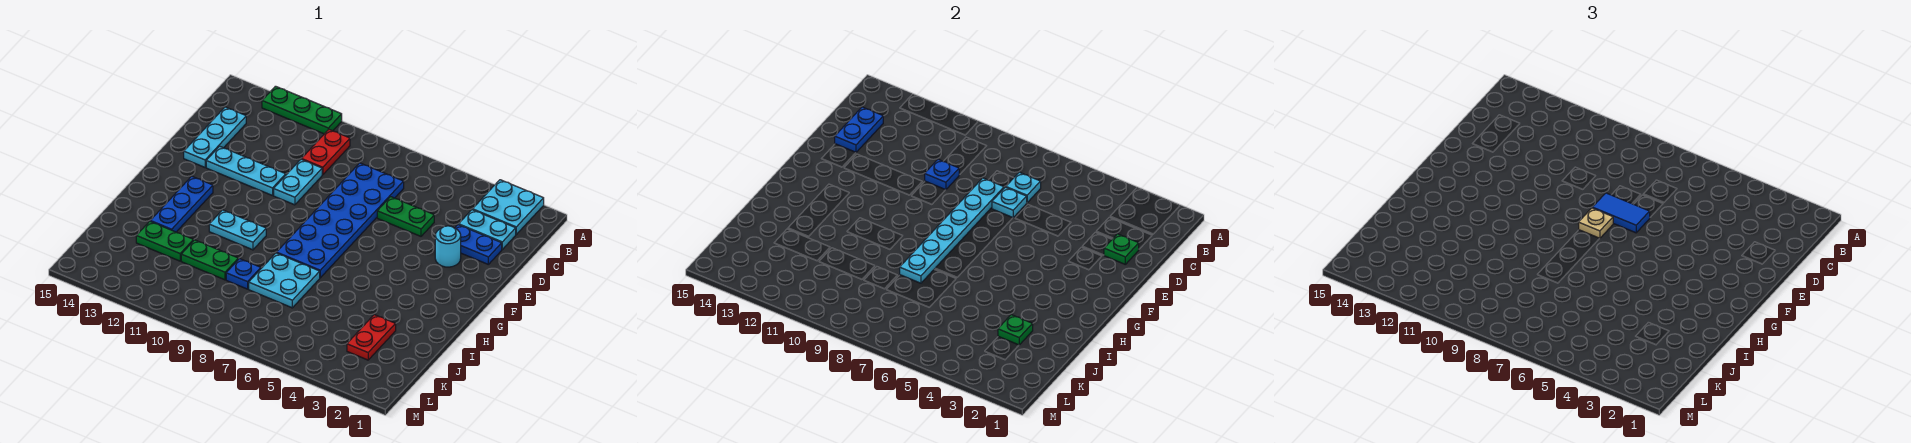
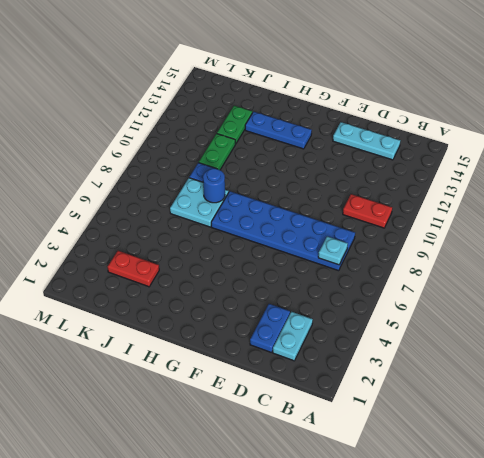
blue round brick I8 level 2 -> cyan plate D8:I8 level 2
none -> cyan plate A2:B3 level 1
none -> green plate A11:A13 level 1
none -> green plate D5:D6 level 1

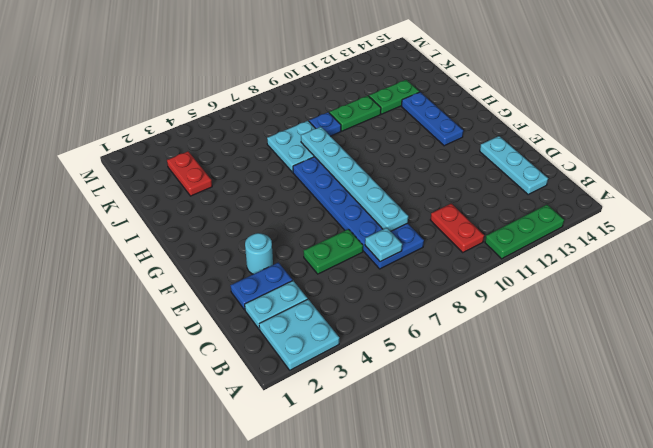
none -> cyan plate D10:E10 level 1
none -> cyan plate E11:E13 level 1
none -> cyan plate H10:H11 level 1

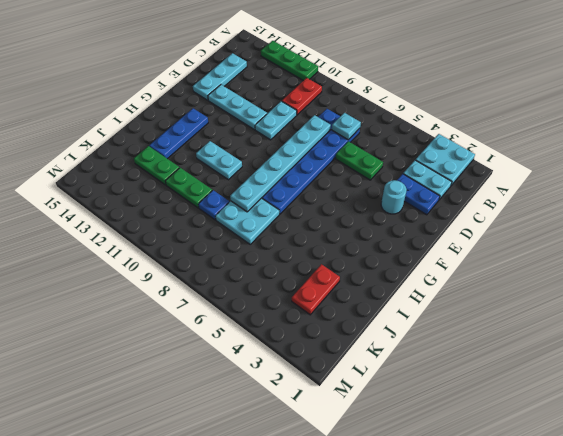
none -> blue plate C14:D14 level 2
none -> green plate D2 level 2
none -> cyan plate D7 level 2

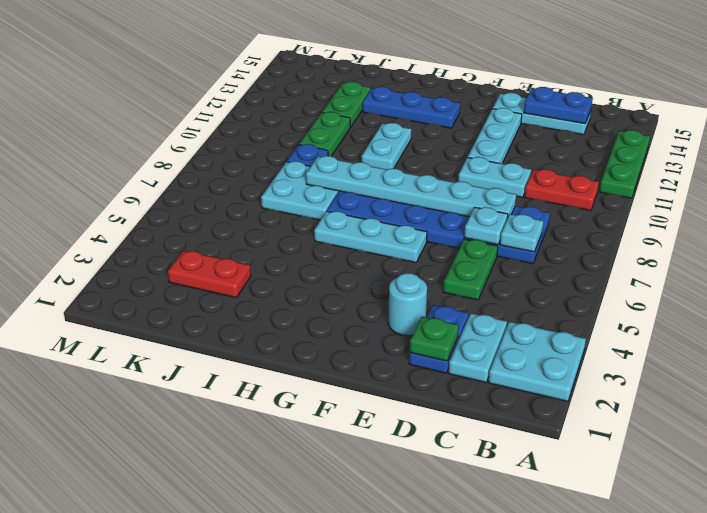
cyan plate F6:H6 level 1 -> none
none -> blue plate D10 level 2
none -> green plate J3 level 2
none -> blue tile E7:E8 level 3

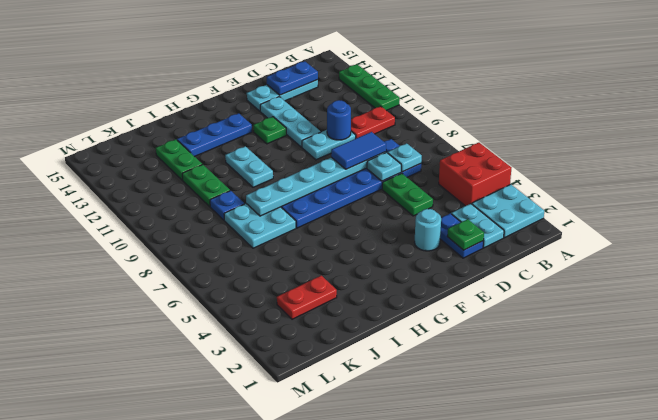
red brick A4:B5 level 1 -> none
blue tile D8:E8 level 3 -> blue tile E7:E8 level 3
blue round brick D10 level 2 -> blue plate D10 level 2
green plate F12 level 1 -> green plate J3 level 2
none -> tan plate F8 level 3

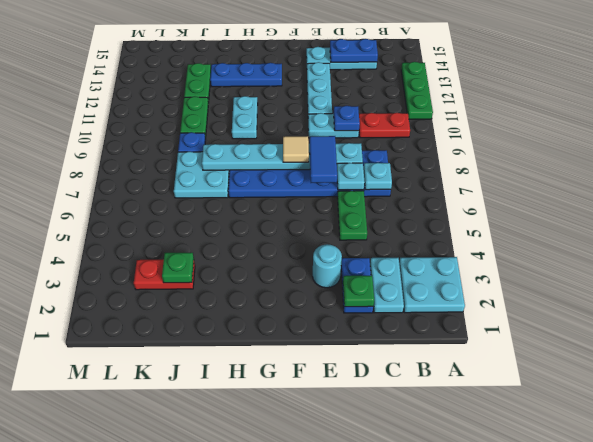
tan tile F8 level 3 -> tan plate F8 level 3

